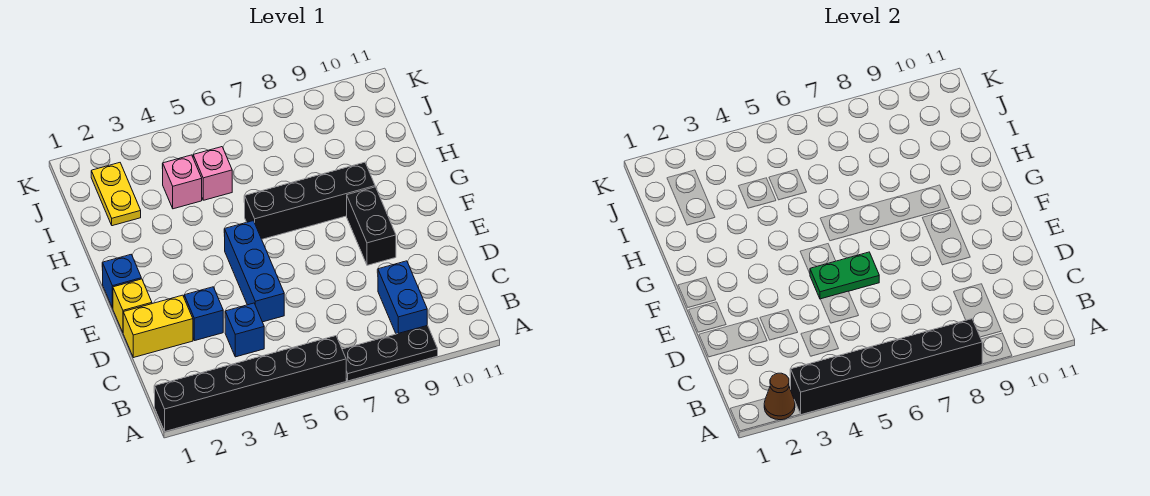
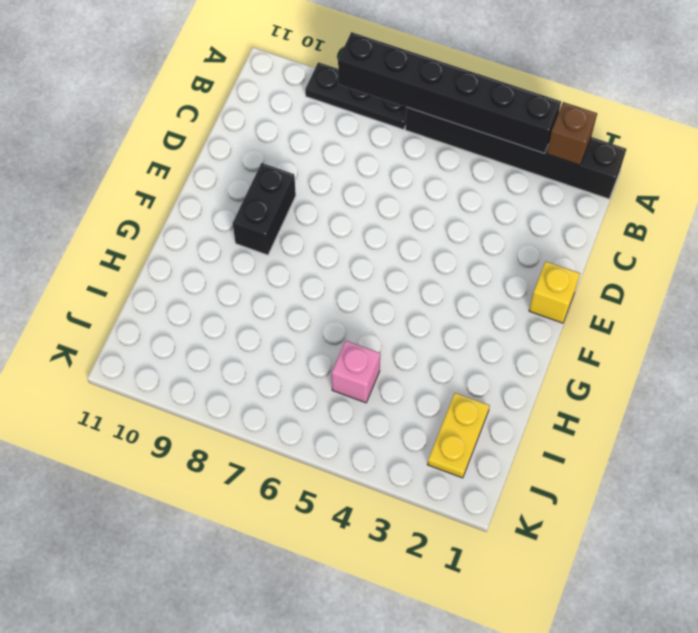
brown brick A2 level 2 -> brown cone A2 level 2
none -> blue brick B9:C9 level 1
none -> blue brick C4 level 1
none -> yellow brick D1:D2 level 1

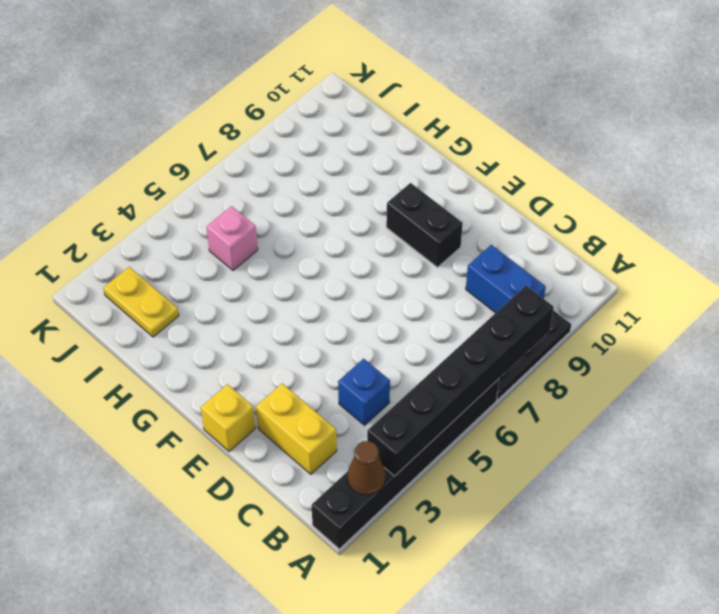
yellow brick C2:D2 level 1 -> yellow brick D1:D2 level 1
none -> blue brick D3 level 1
none -> blue brick D5:F5 level 1
none -> blue brick F1 level 1

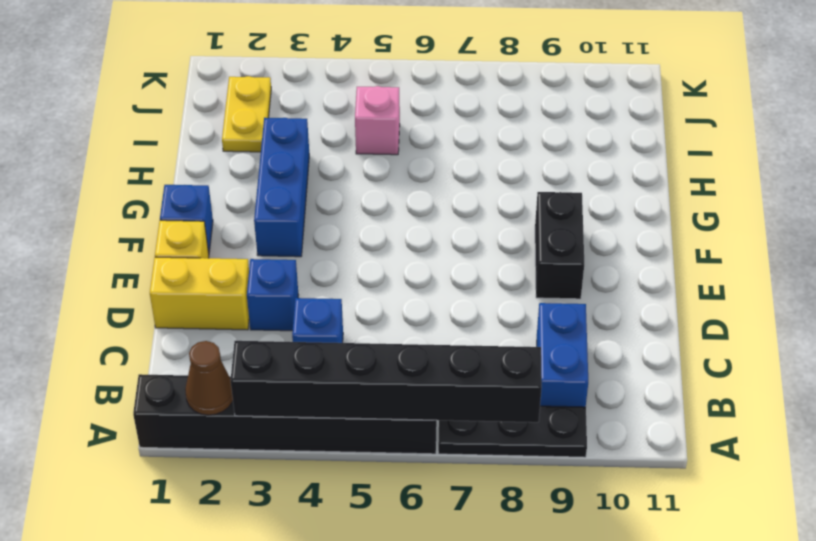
blue brick F3:H3 level 1 -> blue brick D5:F5 level 1
none -> black brick G6:G9 level 1
none -> pink brick I4 level 1
none -> green plate E5:E6 level 2

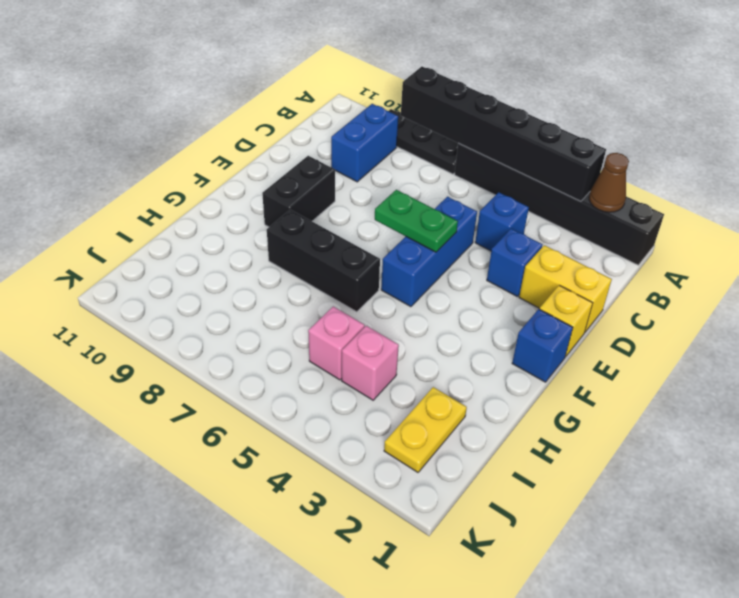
black brick G6:G8 level 1 -> black brick G6:G9 level 1

